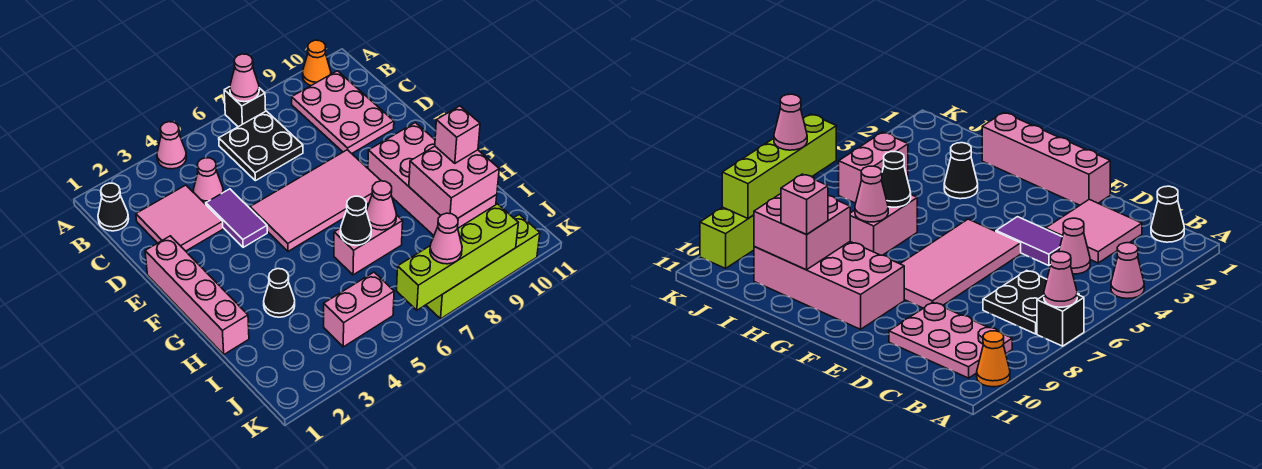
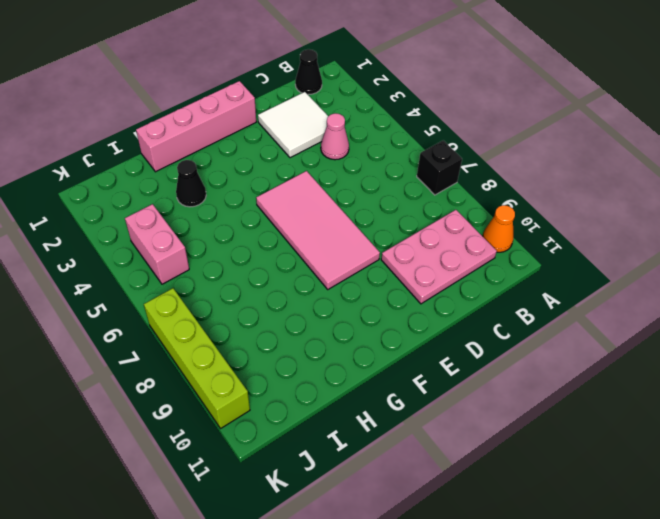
white tile C2:D3 level 1 -> pink tile C2:D3 level 1
none -> pink cone A4 level 1
none -> black plate B6:C7 level 1
none -> purple tile D4:E4 level 1

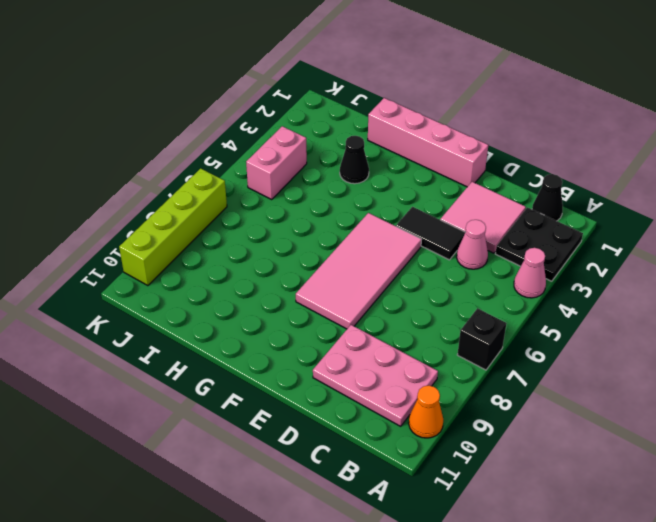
black plate A2:B3 level 1 -> black plate B6:C7 level 1
black tile D4:E4 level 1 -> purple tile D4:E4 level 1
none -> pink brick F9:I10 level 1
none -> pink brick H6:H7 level 1
none -> pink cone A7 level 2

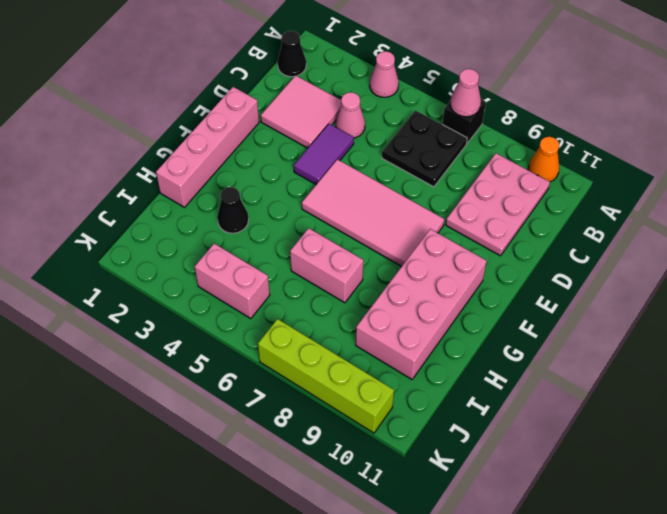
none -> black cone H6 level 2
none -> pink cone H7 level 2
none -> pink brick H9:I10 level 2

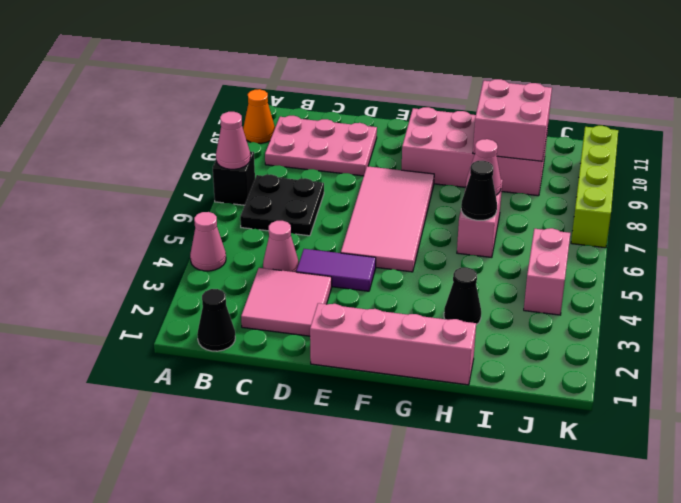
none -> lime brick K6:K9 level 2
none -> pink brick H10 level 3
none -> pink cone K7 level 3

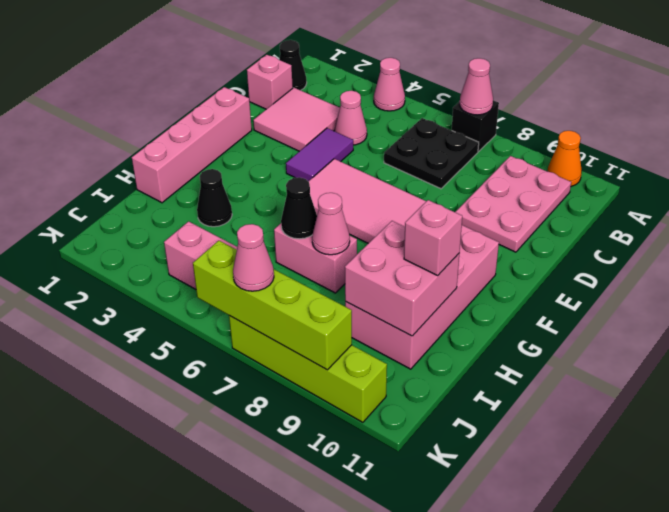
pink brick C1 level 1 -> none

